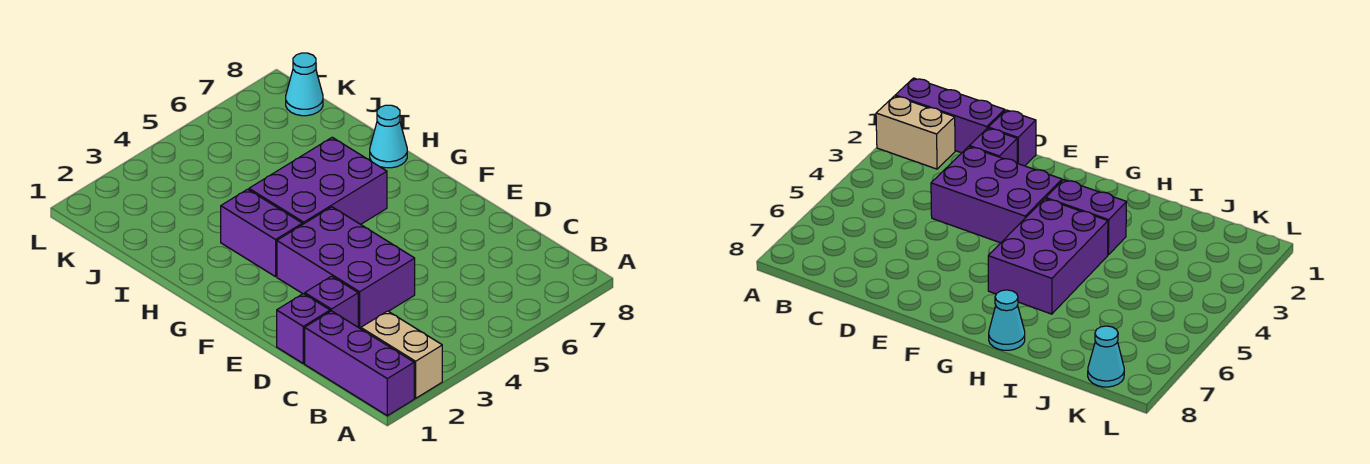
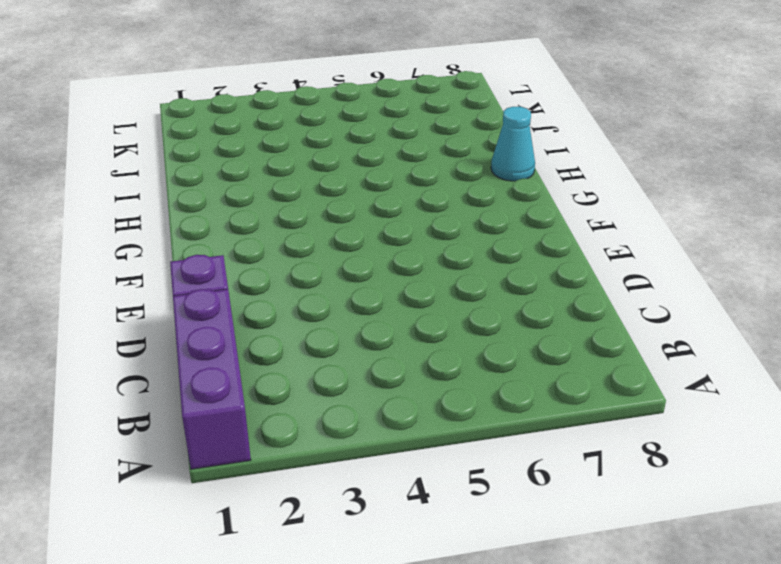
none -> tan brick A2:B2 level 1
none -> purple brick D2 level 1

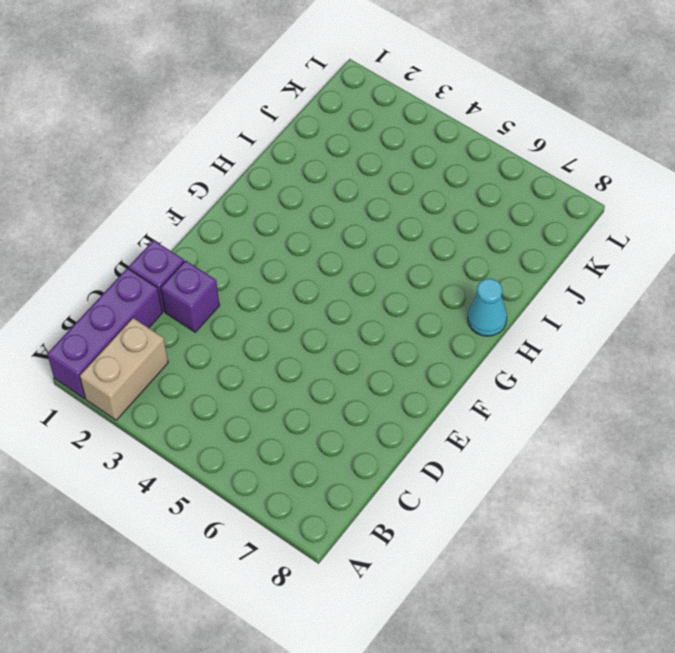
none -> purple brick D3:F4 level 1
none -> purple brick G3:H3 level 1

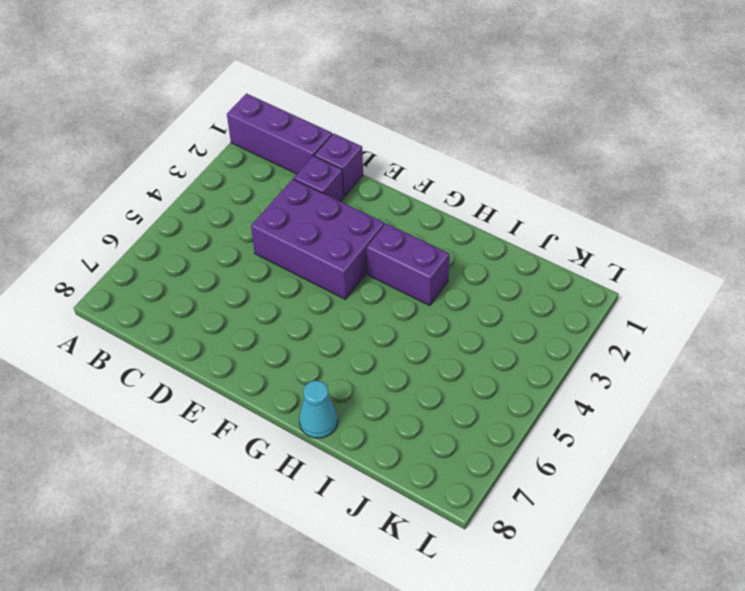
none -> tan brick A2:B2 level 1
none -> purple brick G4:H6 level 1

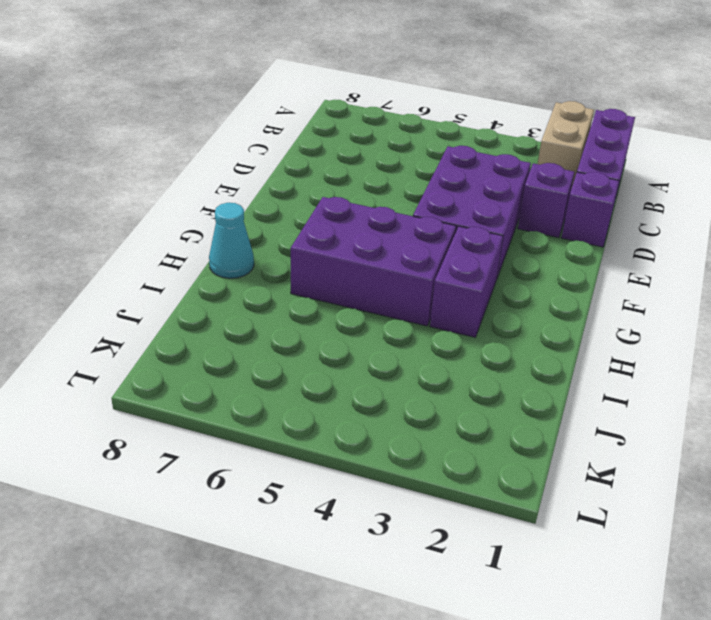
none -> cyan cone K8 level 1

